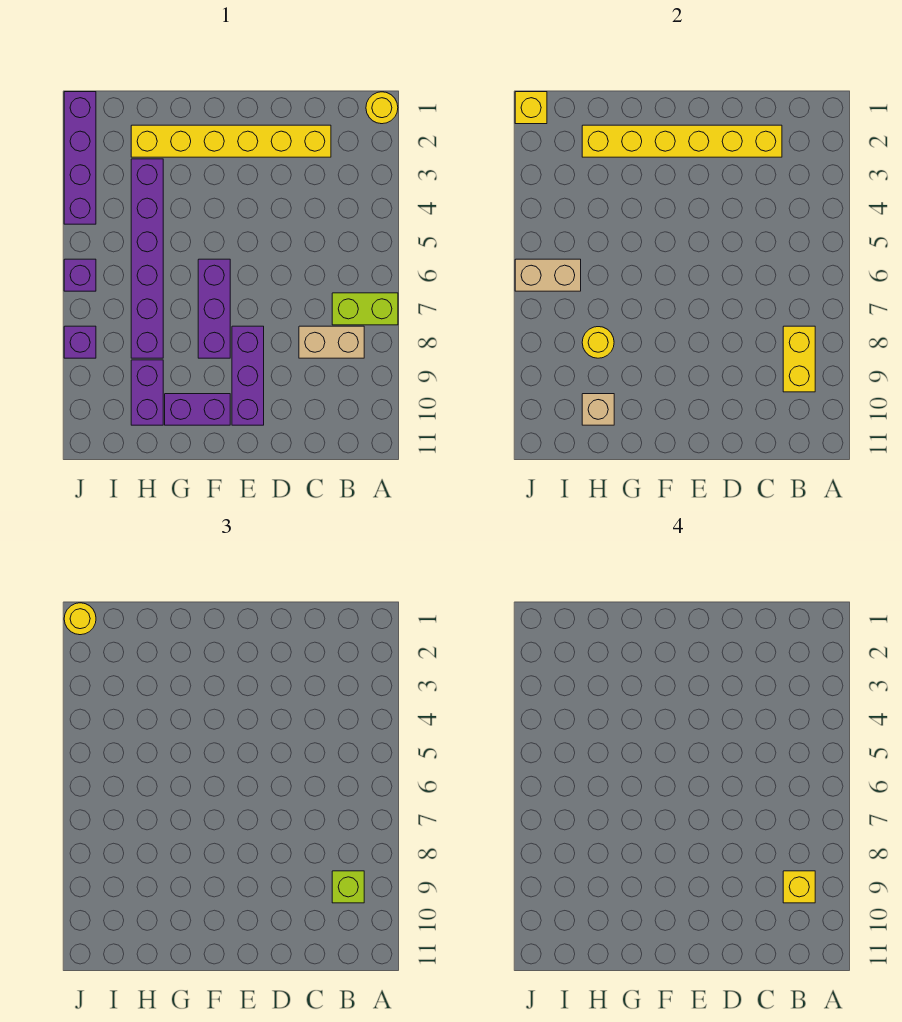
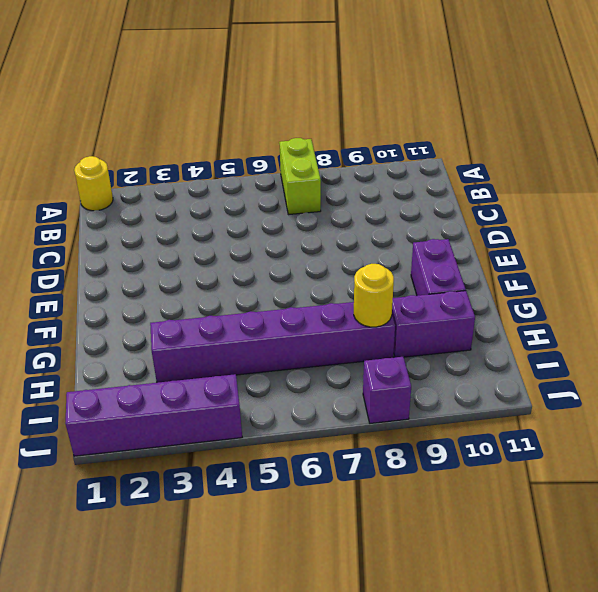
none -> tan brick B8:C8 level 1
none -> yellow brick C2:H2 level 1
none -> purple brick E8:E10 level 1

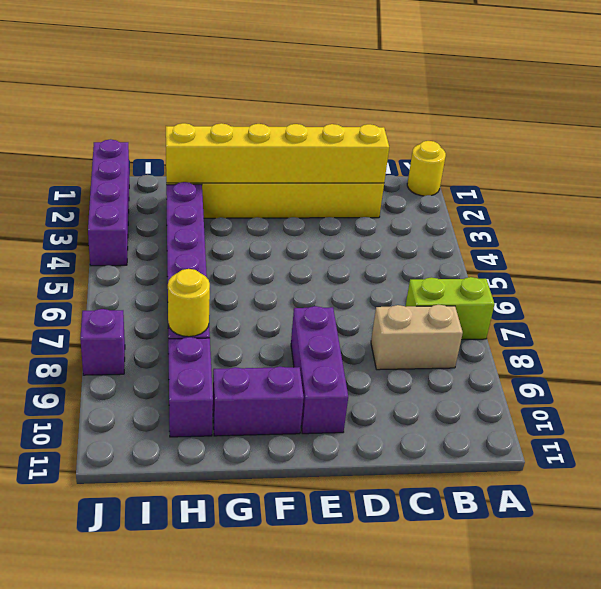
none -> purple brick F6:F8 level 1
none -> purple brick J6 level 1
none -> yellow brick B8:B9 level 2

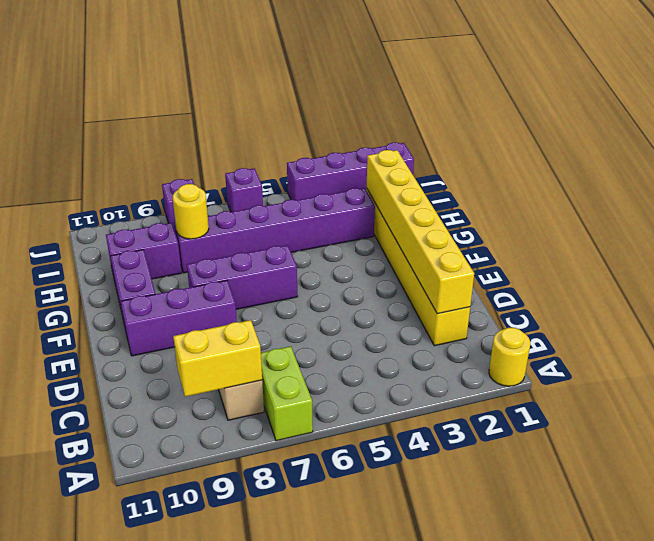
none -> tan brick H10 level 2
none -> tan brick I6:J6 level 2
none -> yellow brick J1 level 2

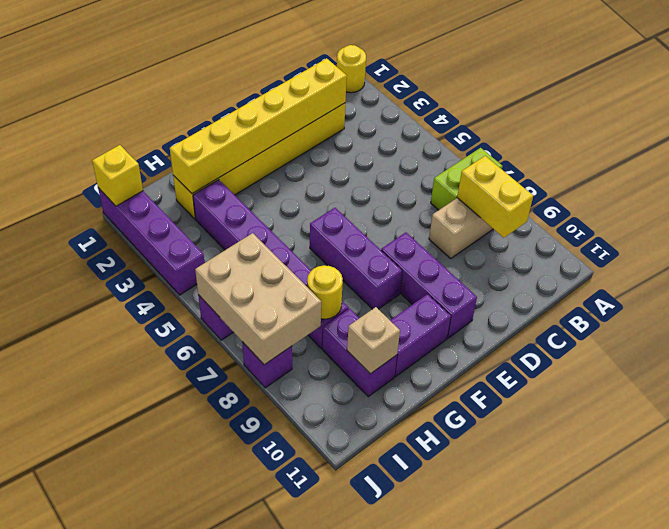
tan brick I6:J8 level 2 -> tan brick I6:J6 level 2
none -> lime brick B9 level 3
none -> yellow round brick J1 level 3
none -> yellow brick B9 level 4

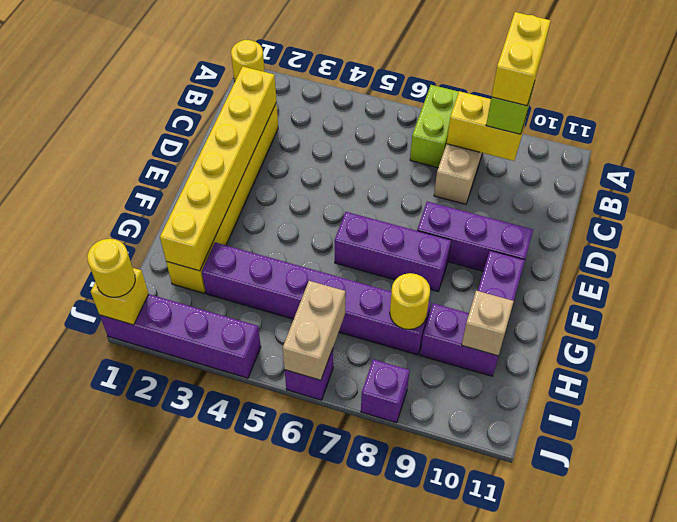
yellow brick A9:B9 level 4 -> yellow brick B9 level 4

